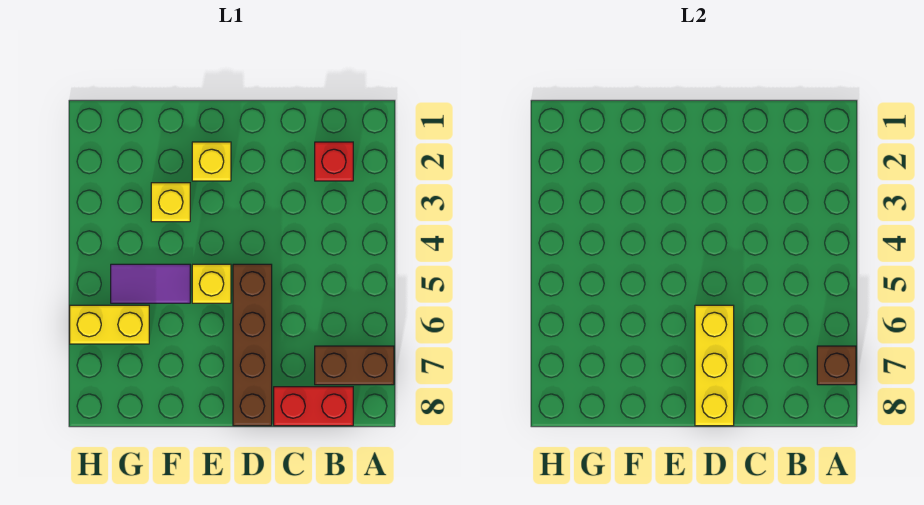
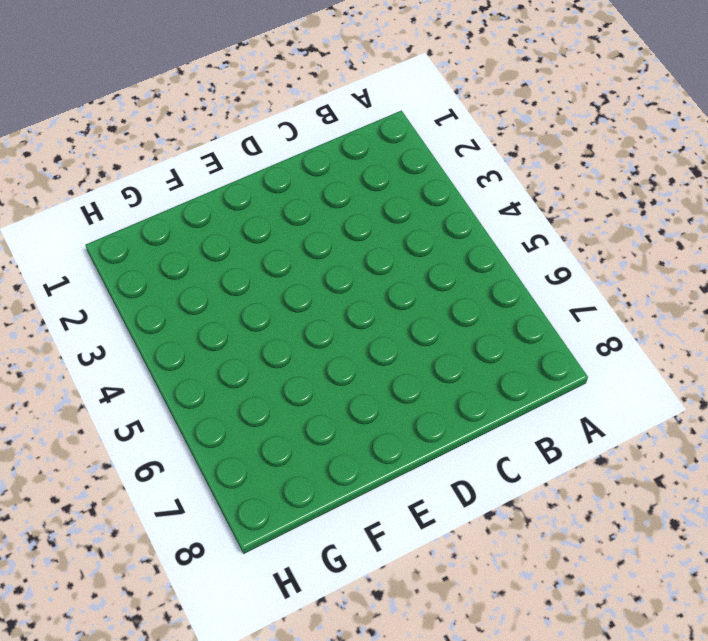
none -> brown brick A7:B7 level 1
none -> red brick B2 level 1

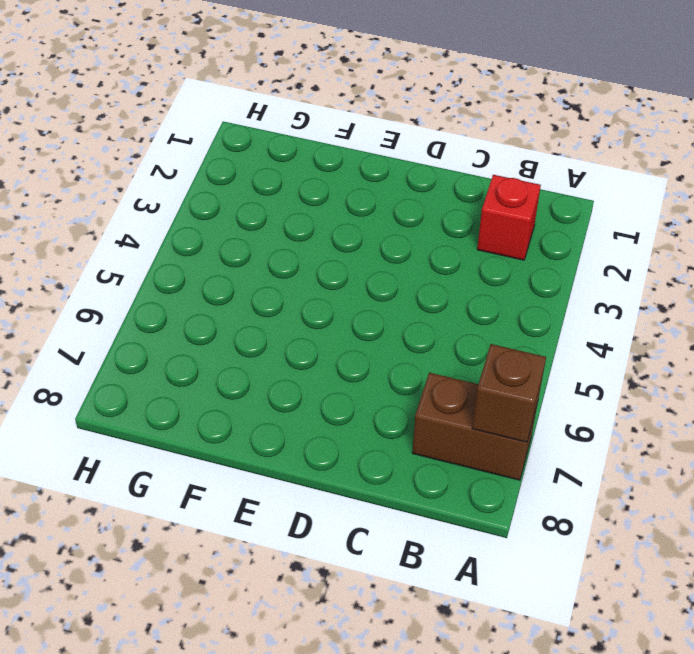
none -> red brick B8:C8 level 1
none -> brown brick D5:D8 level 1

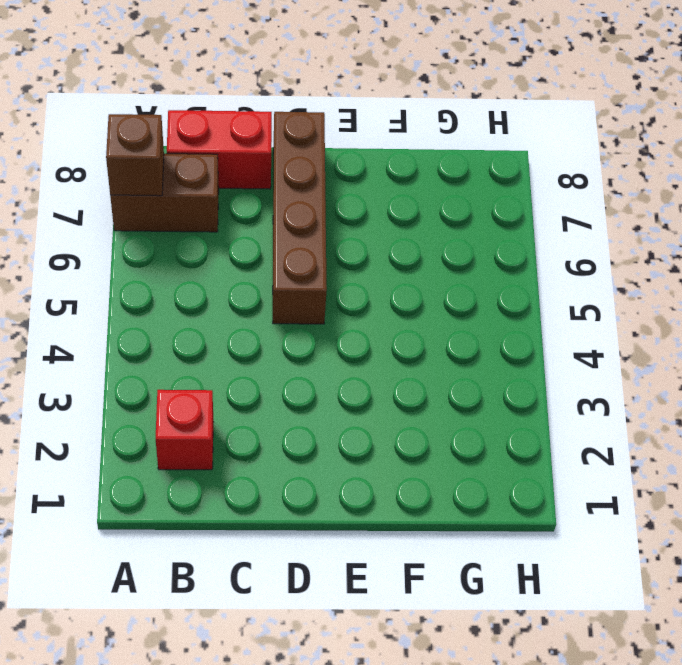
none -> yellow brick E2 level 1
none -> yellow brick E5 level 1

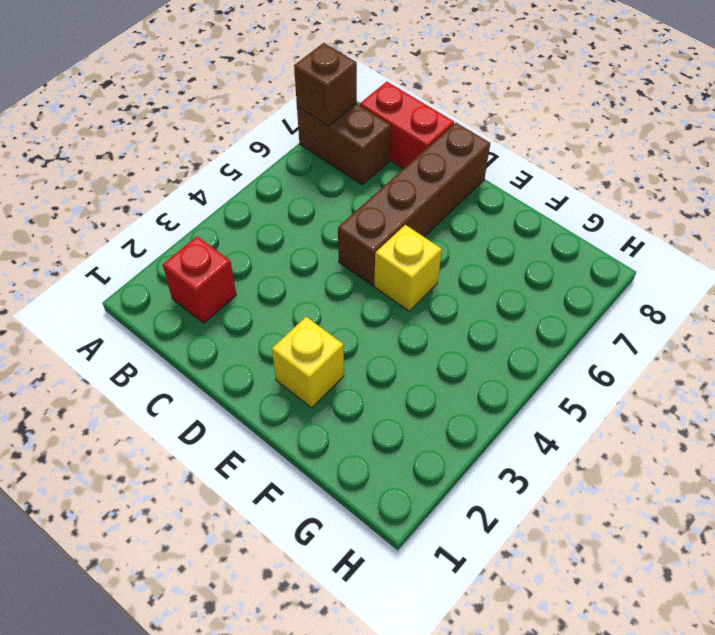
none -> yellow brick F3 level 1
none -> purple tile F5:G5 level 1

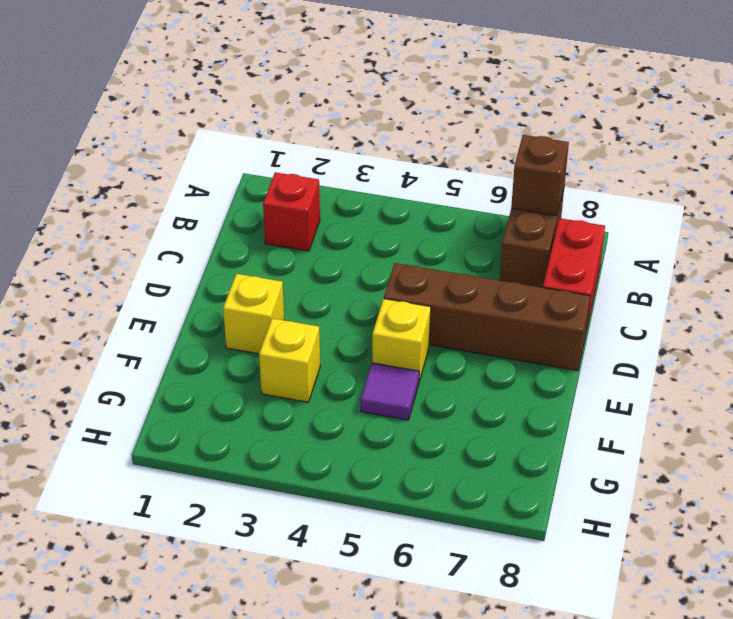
purple tile F5 level 1 -> purple tile F5:G5 level 1
none -> yellow brick G6:H6 level 1
none -> yellow brick D6:D8 level 2

